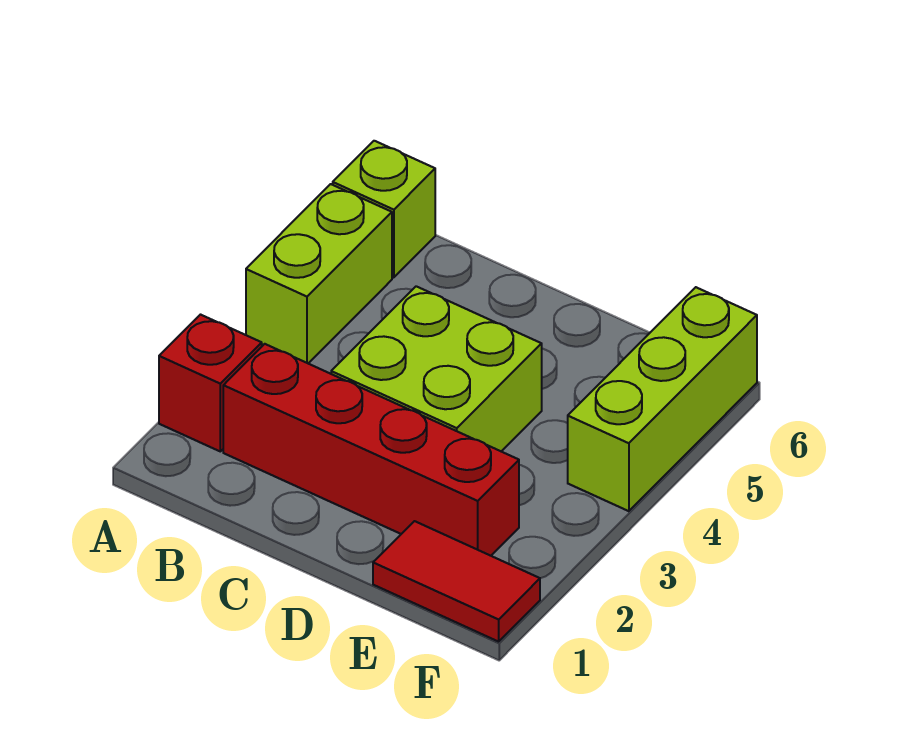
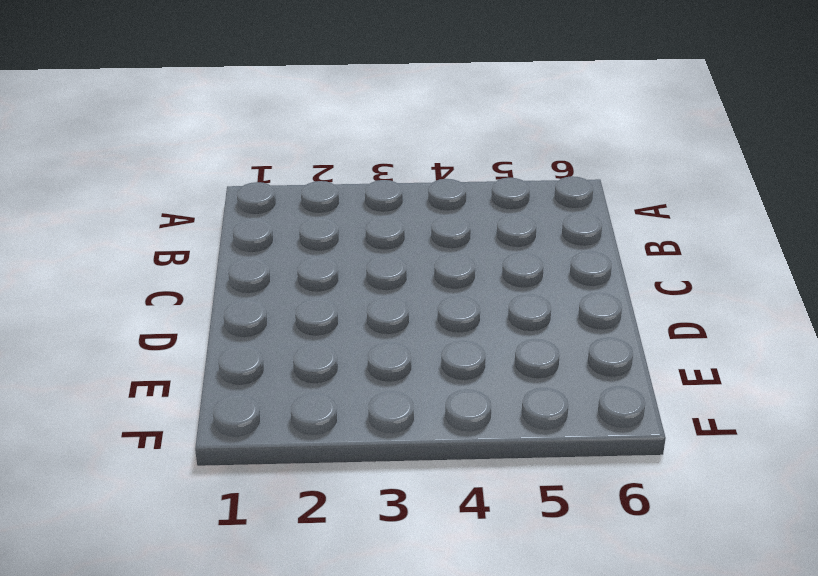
none -> red brick A2 level 1
none -> lime brick A4:A5 level 1

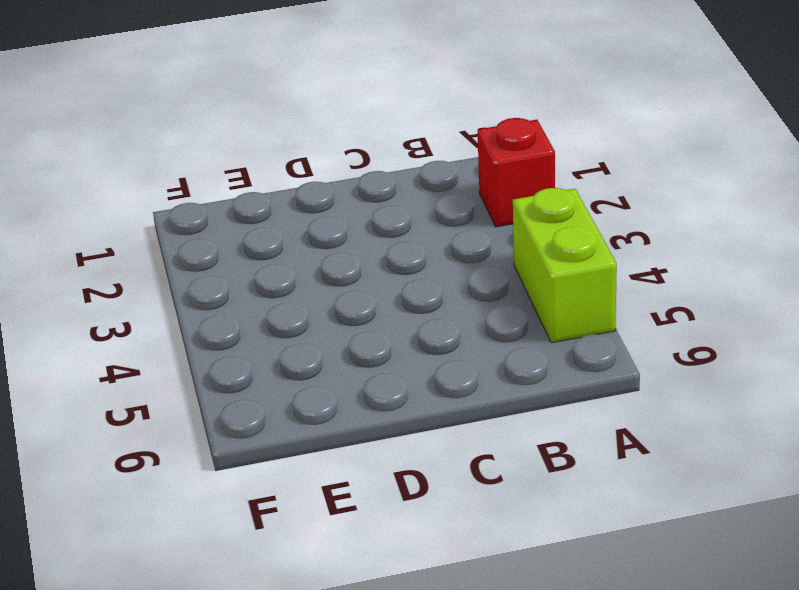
none -> lime brick A6 level 1
none -> red brick B2:E2 level 1

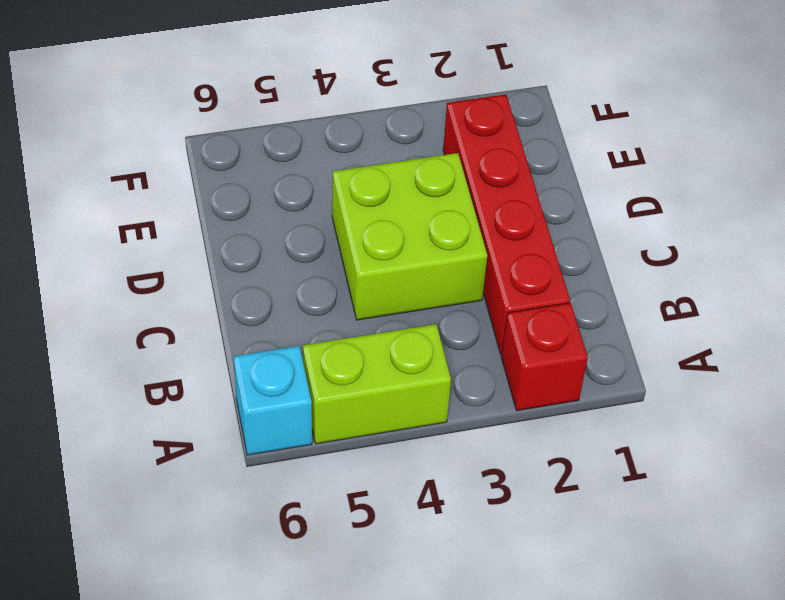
cyan brick A6 level 1 -> lime brick A6 level 1
none -> red tile E1:F1 level 1
none -> lime brick F4:F6 level 1

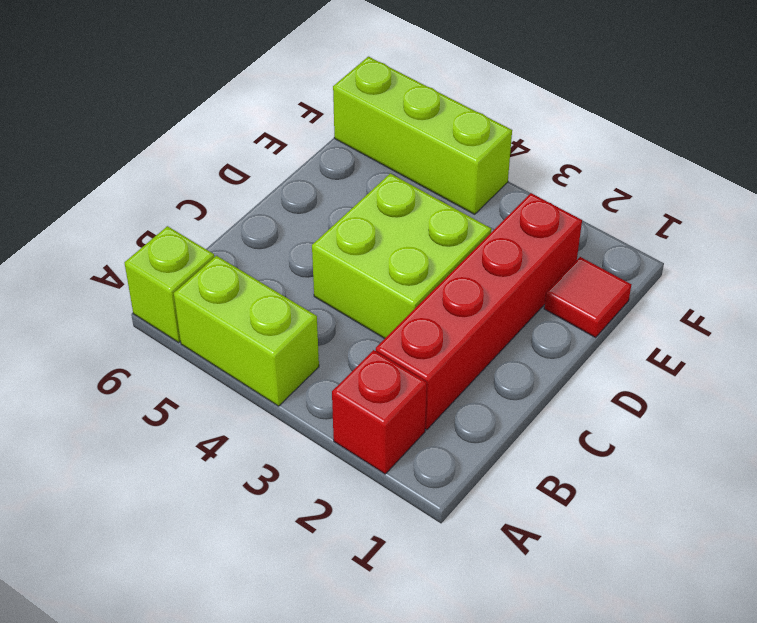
red tile E1 level 1 -> red tile E1:F1 level 1

